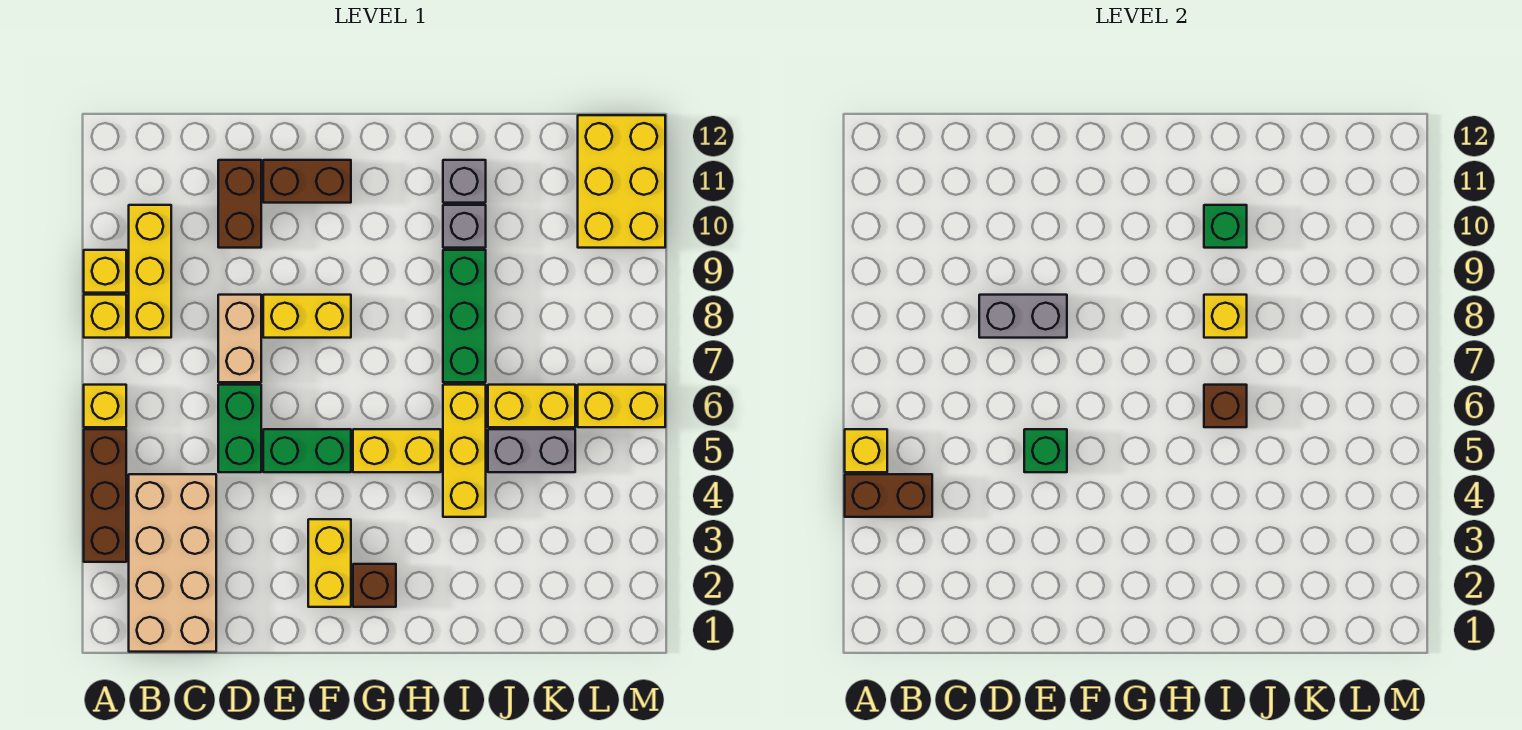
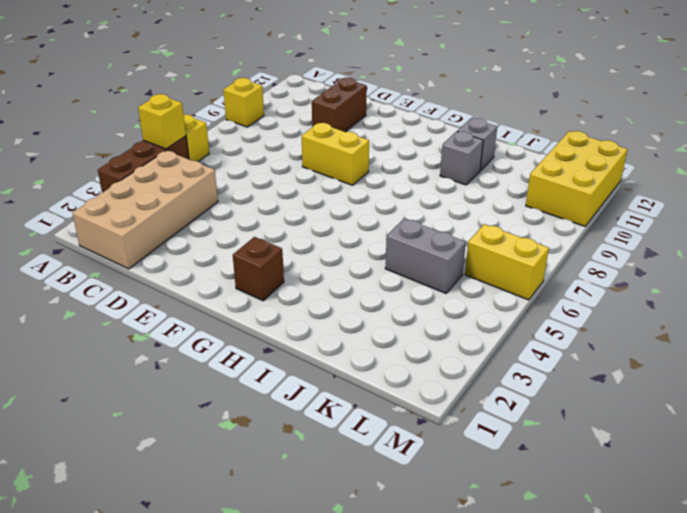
none -> yellow brick A8 level 1
none -> yellow brick B8:B10 level 1
none -> green brick D5:D6 level 1
none -> tan brick D7:D8 level 1

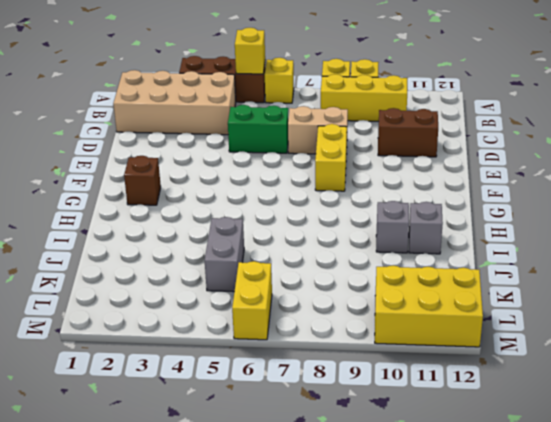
none -> green brick E5:F5 level 1
none -> brown brick E11:F11 level 1
none -> yellow brick F2:F3 level 1
none -> yellow brick G5:H5 level 1

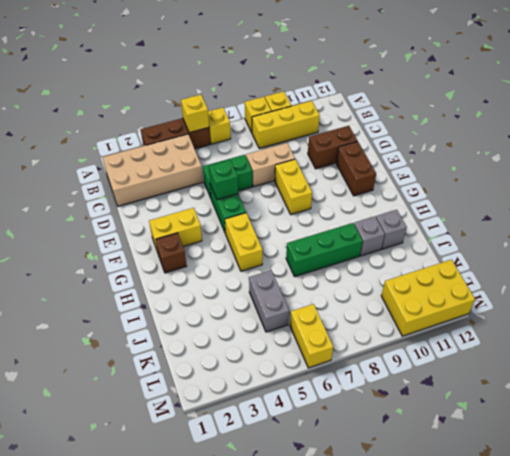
none -> yellow brick I4:I6 level 1
none -> yellow brick J6:K6 level 1
none -> brown brick A4:B4 level 2
none -> grey brick D8:E8 level 2

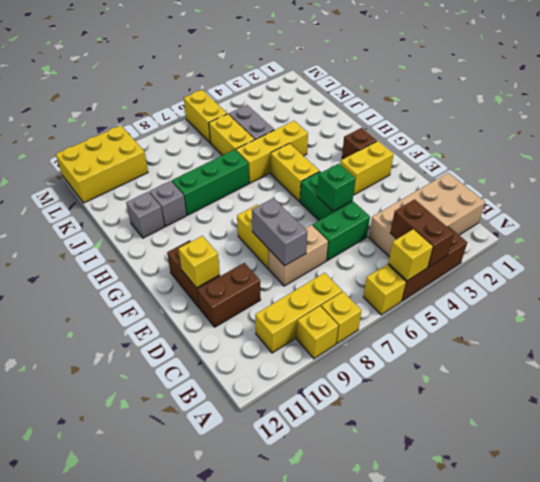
yellow brick E11 level 2 -> yellow brick I8 level 2
none -> brown brick I6 level 2
none -> green brick I10 level 2

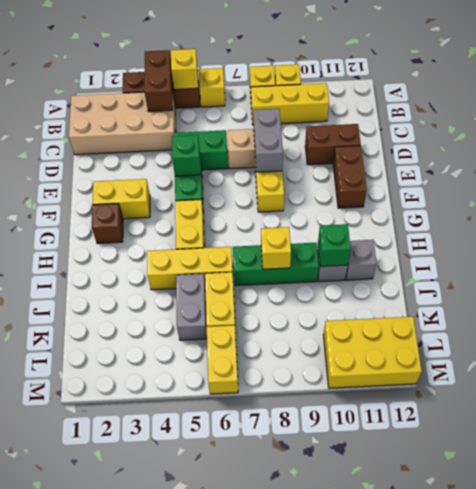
none -> brown brick I6 level 2

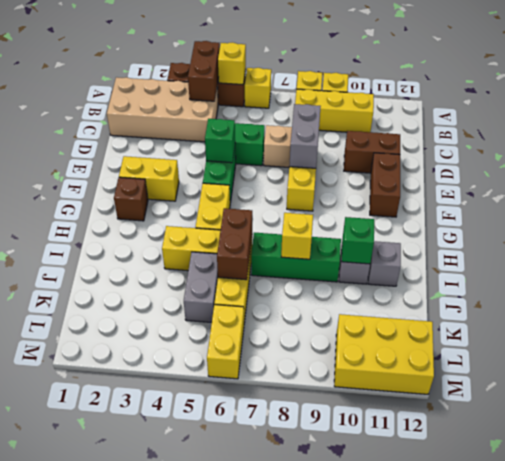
brown brick I6:J6 level 2 -> brown brick I6 level 2

